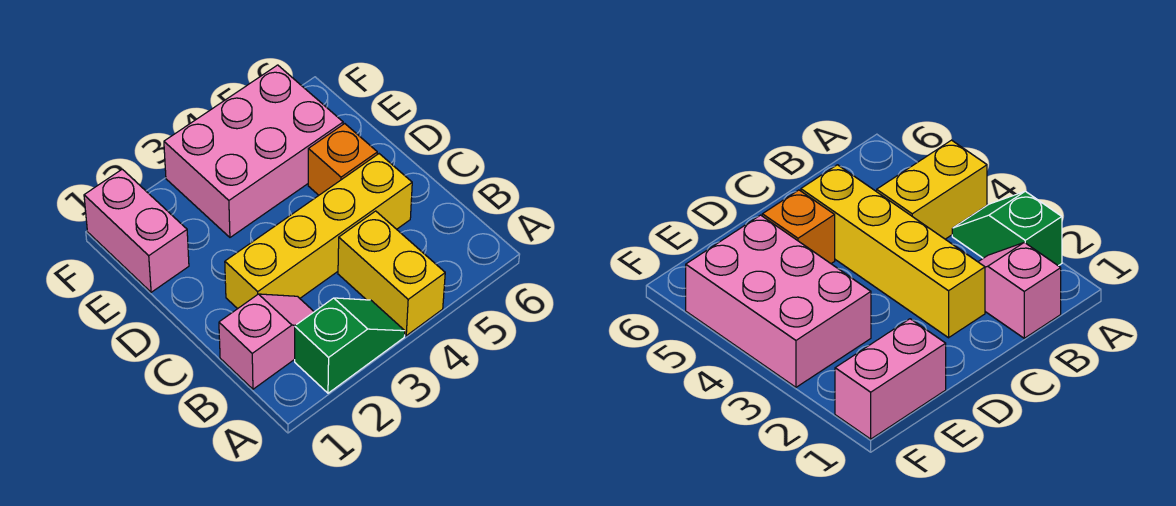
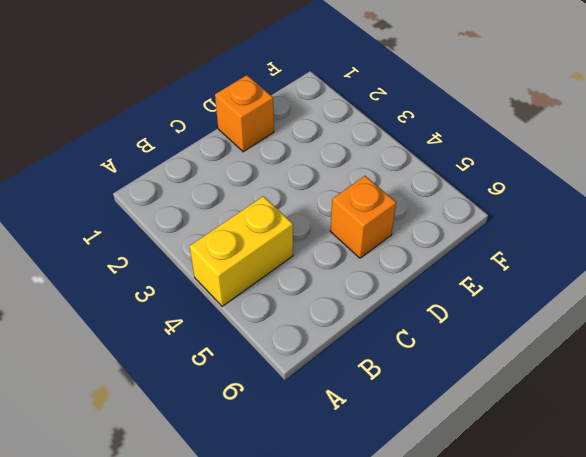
orange brick D1 level 1 -> none
none -> green slope A2:A3 level 1 top 2
none -> pink slope B1:B2 level 1 top 1

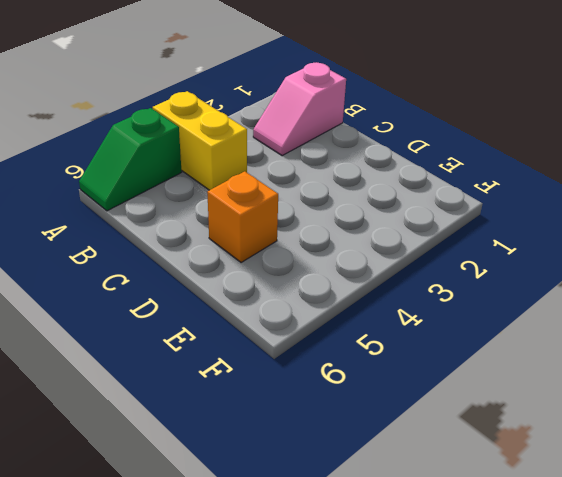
green slope A5:A6 level 1 top 5 -> green slope A2:A3 level 1 top 2
none -> yellow brick C2:C5 level 1
none -> pink brick E1:F1 level 1

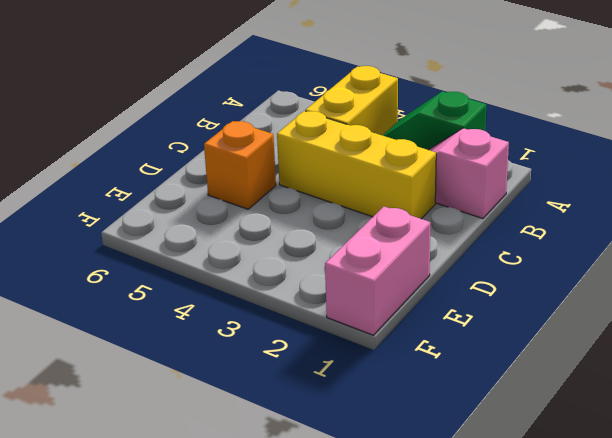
yellow brick C2:C4 level 1 -> yellow brick C2:C5 level 1
none -> pink brick E3:F5 level 1

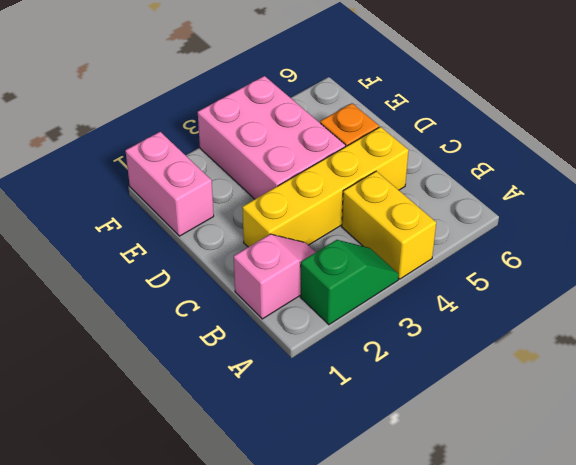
pink brick D3:F4 level 1 -> pink brick E3:F5 level 1

